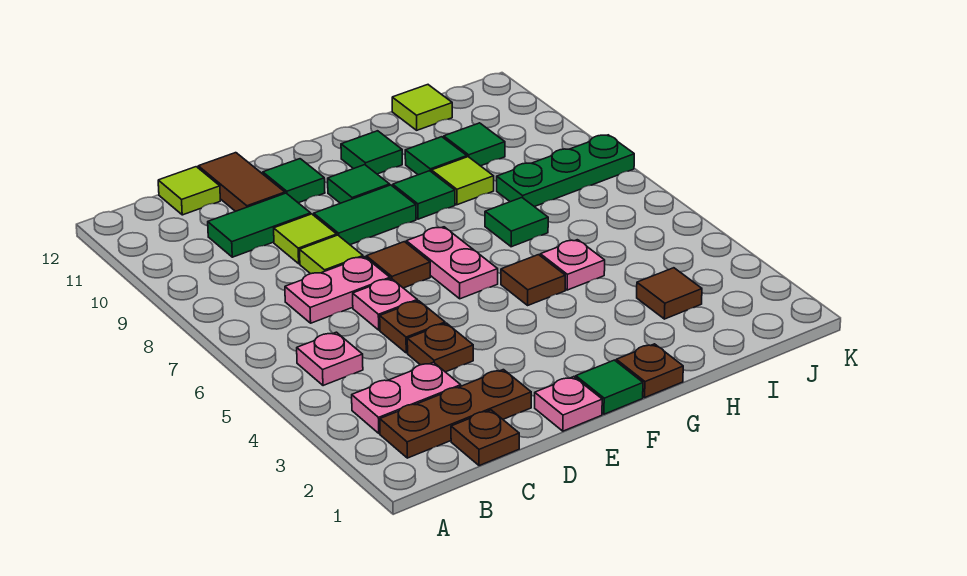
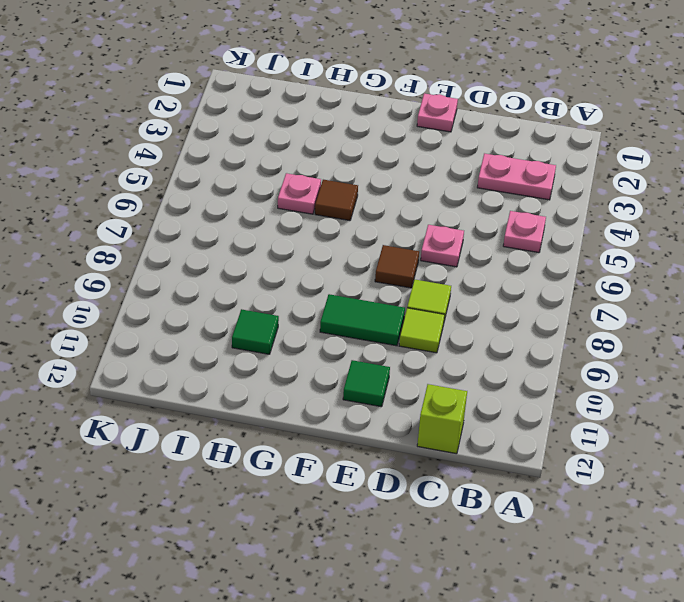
lime brick C12 level 1 -> lime tile C12 level 1
none -> brown plate B2:D2 level 1
none -> brown plate C1 level 1
none -> pink plate C7:D7 level 1
none -> green tile C10:D10 level 1

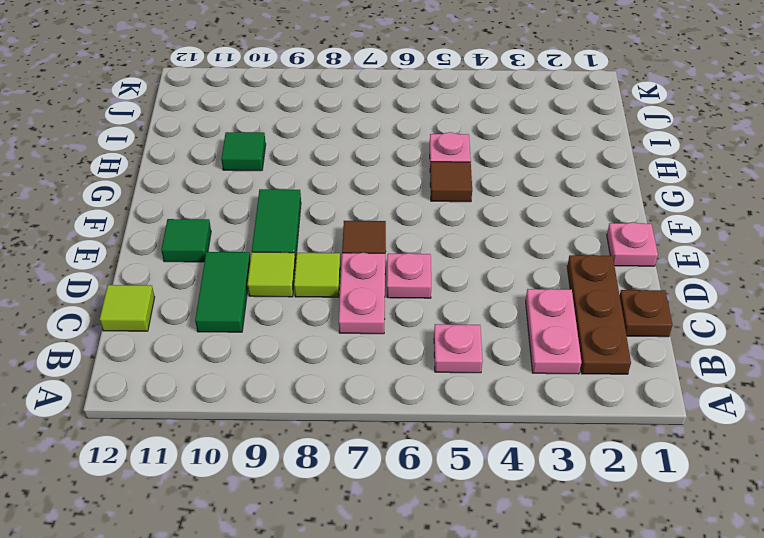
none -> brown plate D4 level 1
none -> brown plate D5 level 1
none -> brown tile D11:D12 level 1
none -> green tile F1 level 1

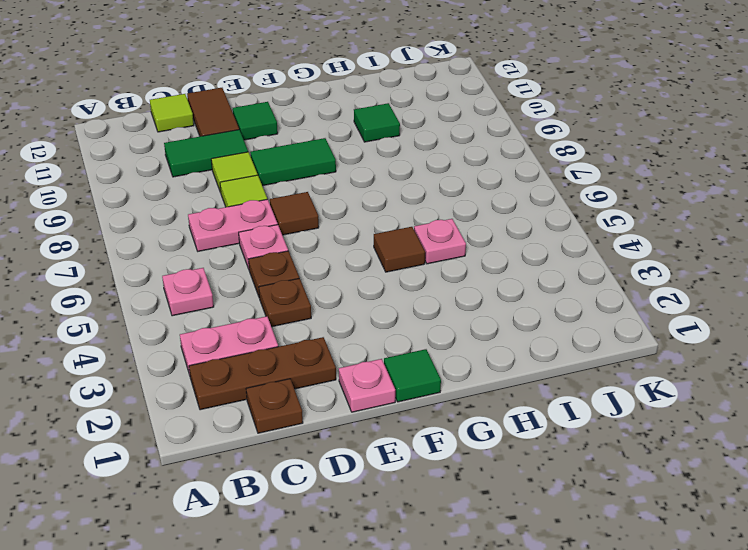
none -> pink plate F6:F7 level 1
none -> green tile F10 level 1
none -> brown plate G1 level 1
none -> green tile G9 level 1

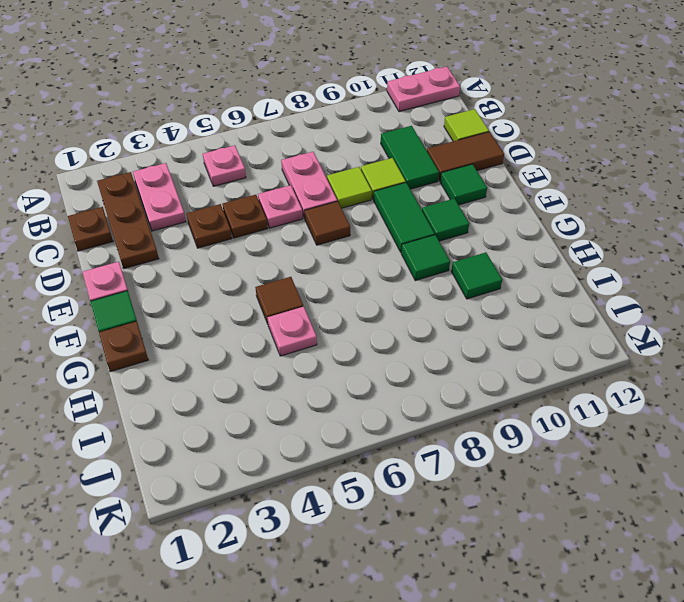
pink plate A11:A12 level 1 -> pink plate F6:F7 level 1
none -> green tile G11 level 1
none -> green tile H7 level 1
none -> lime tile H9 level 1
none -> brown tile I3 level 1

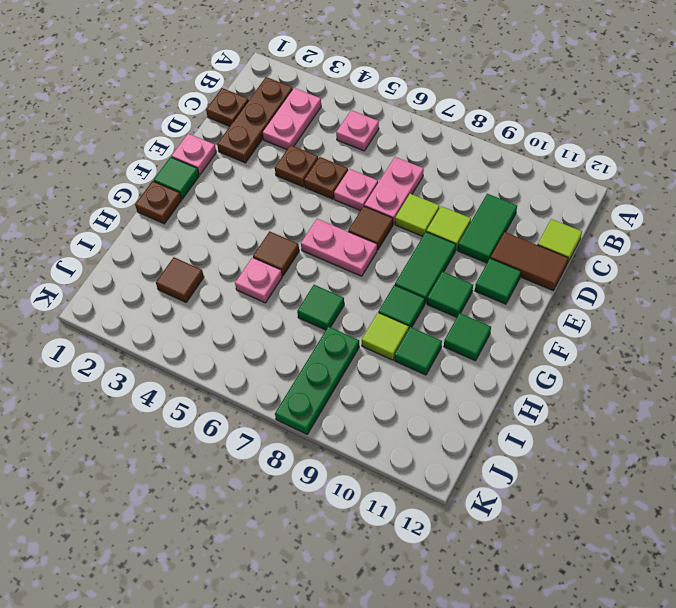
none -> green tile I10 level 1
none -> lime tile I12 level 1

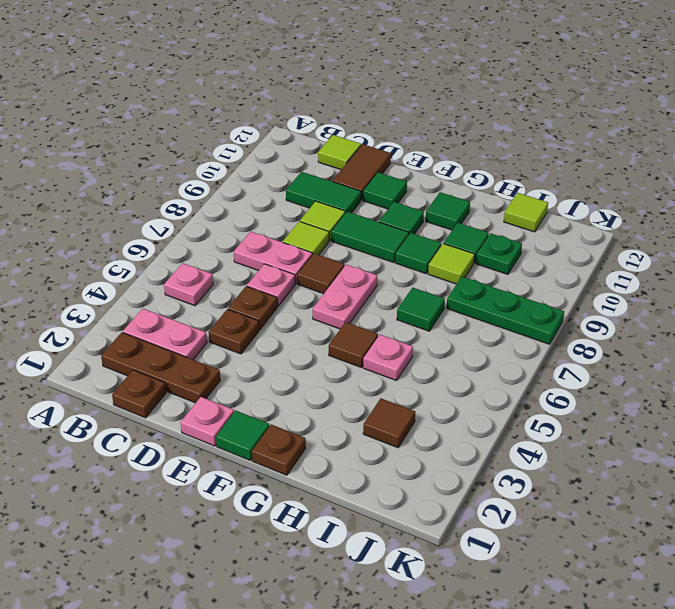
green plate I10 level 1 -> green tile I10 level 1

